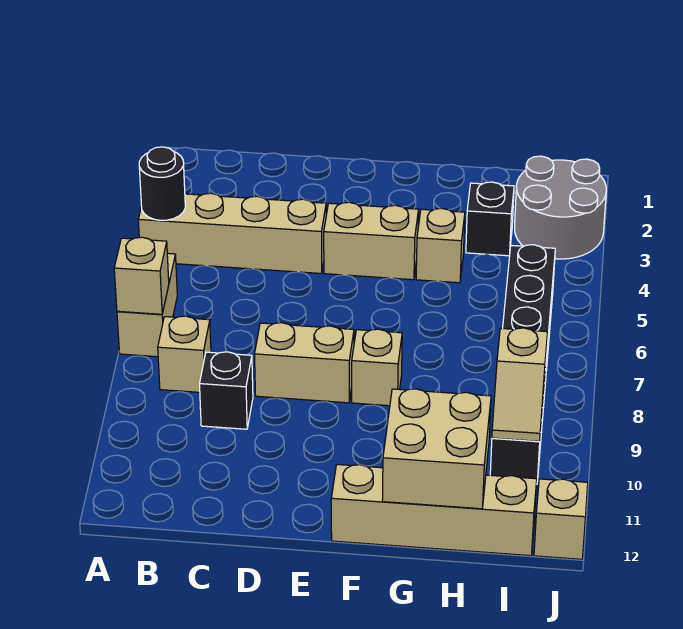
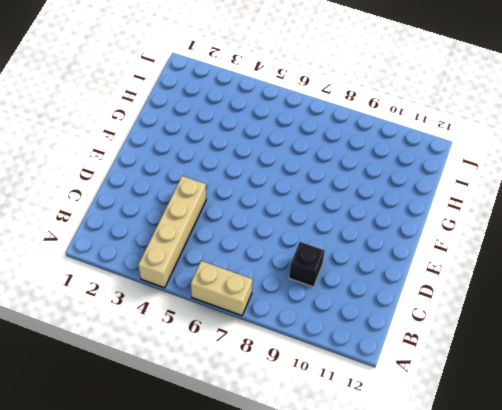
none -> tan brick B8 level 1
none -> tan brick D8:E8 level 1
none -> tan brick E4:F4 level 1

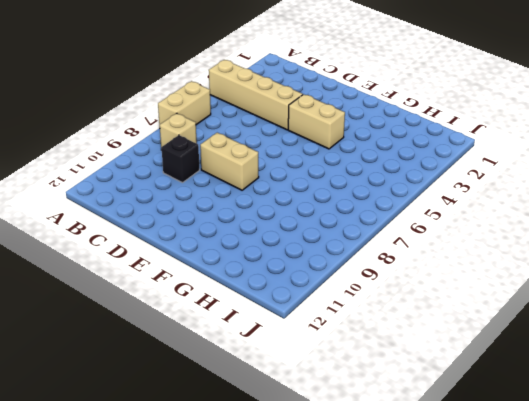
none -> tan brick F8 level 1
none -> tan brick F12:I12 level 1
none -> tan brick G4 level 1

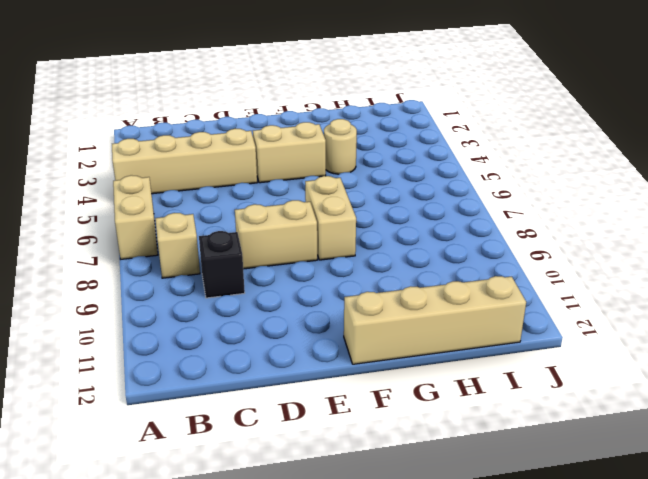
tan brick F7:F8 level 1 -> tan brick F8 level 1
tan round brick G4 level 1 -> tan brick G4 level 1
none -> black brick H3 level 1
none -> grey round brick I2:J3 level 1
none -> black brick I5:I10 level 1

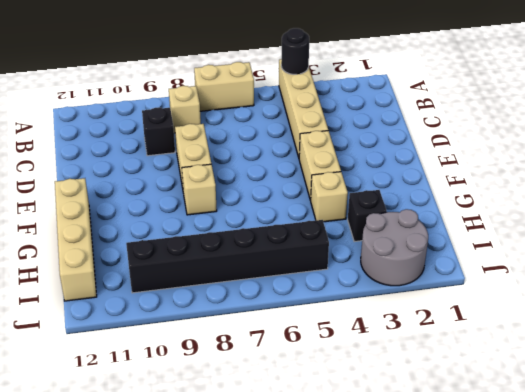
none -> tan brick J12 level 1
none -> tan brick A7 level 2
none -> tan brick G11:H12 level 2

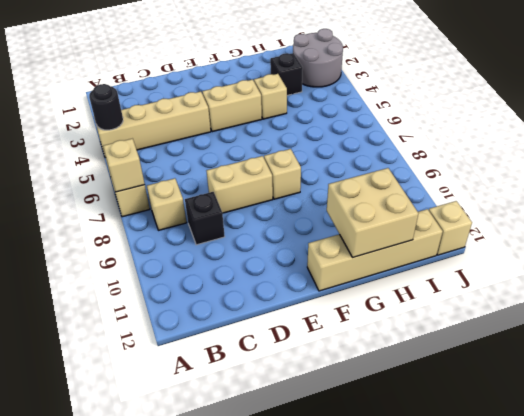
none -> black brick I5:I10 level 1
none -> tan slope I9:I10 level 2 top 9

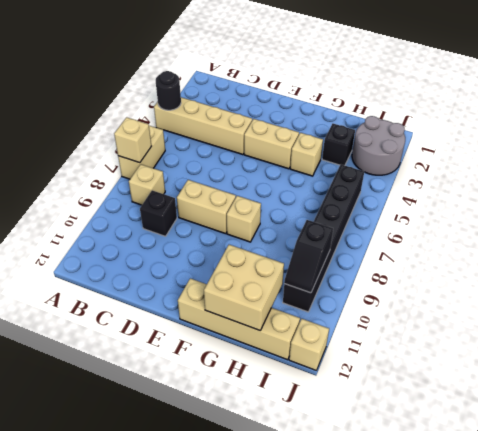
black slope I9:I10 level 2 top 9 -> tan slope I9:I10 level 2 top 9

